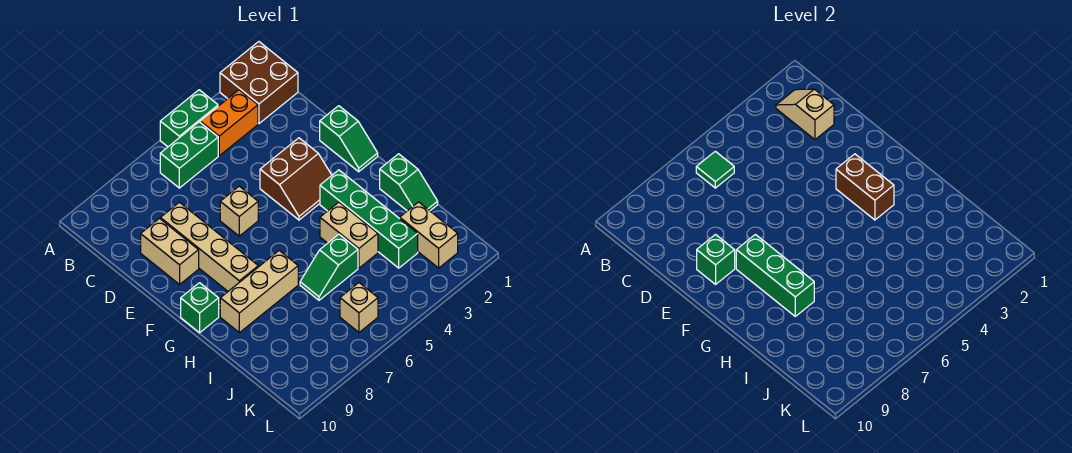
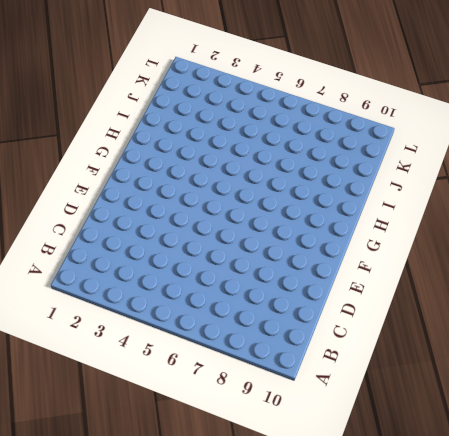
none -> brown brick A1:B2 level 1
none -> green brick A4:A5 level 1
none -> orange brick B3:B4 level 1

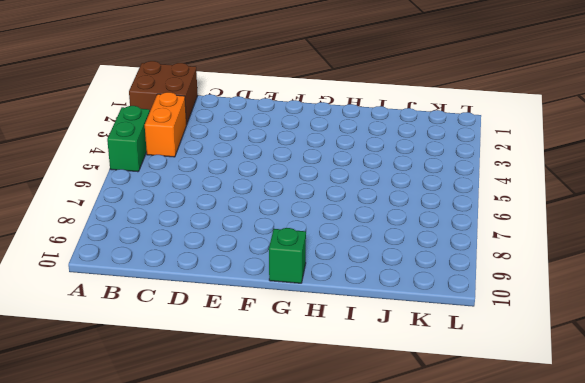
none -> green brick B5:B6 level 1
none -> tan brick D8:G8 level 1
none -> tan brick D9:E9 level 1

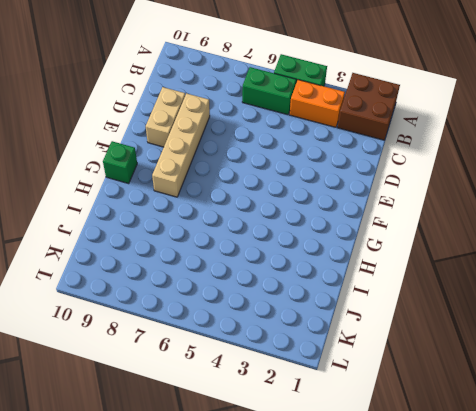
none -> green slope E1:F1 level 1 top E
none -> brown slope E3:F4 level 1 top E
none -> tan brick E6 level 1

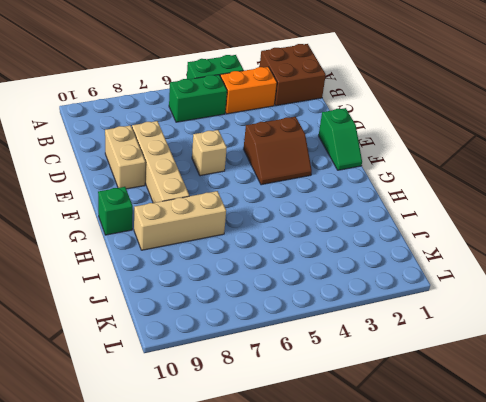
none -> green brick G3:J3 level 1
none -> green slope H1:I1 level 1 top H
none -> tan brick H4:I4 level 1

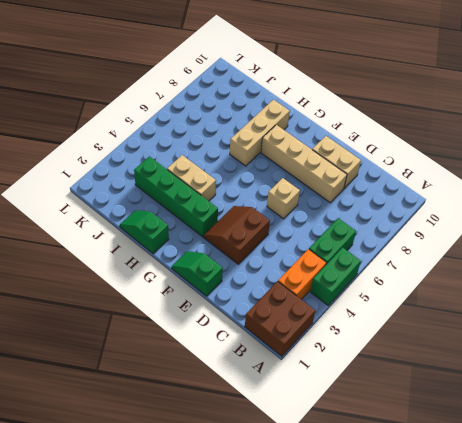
none -> green brick G10 level 1
none -> green slope I5:I6 level 1 top 5
none -> tan brick J2:K2 level 1

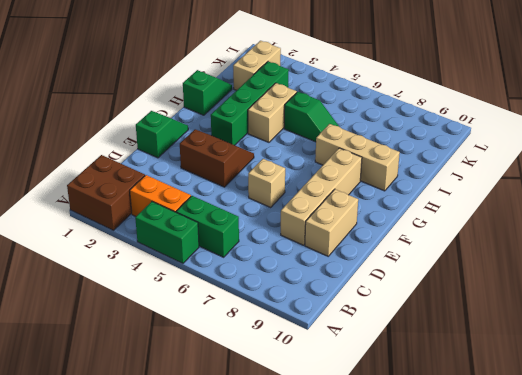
none -> green brick G10 level 1
none -> tan brick K6 level 1
none -> tan slope B2:C2 level 2 top C

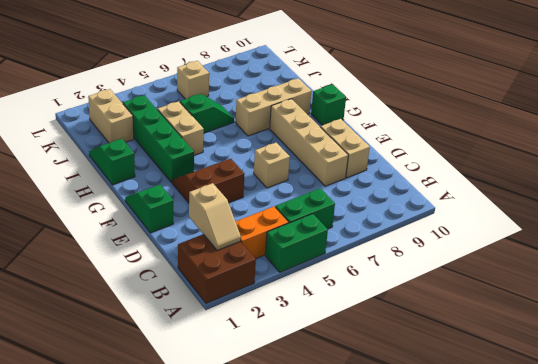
none -> green tile B6 level 2
none -> green brick E9 level 2
none -> brown brick F3:G3 level 2

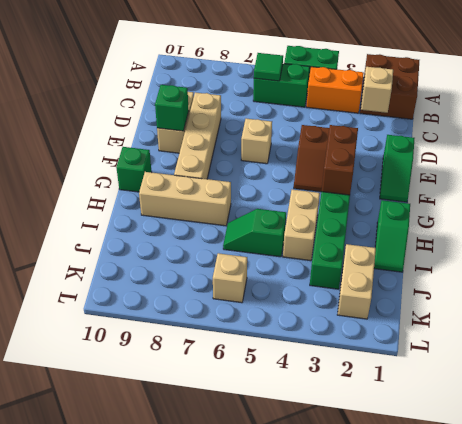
none -> green brick F8:H8 level 2

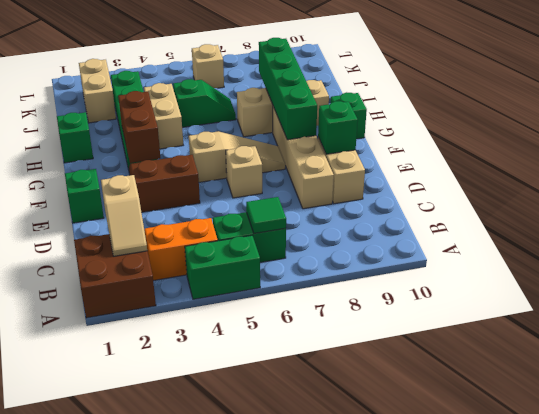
tan slope F5:F7 level 1 top 5 -> none
green brick F8:I8 level 2 -> green brick F8:H8 level 2

